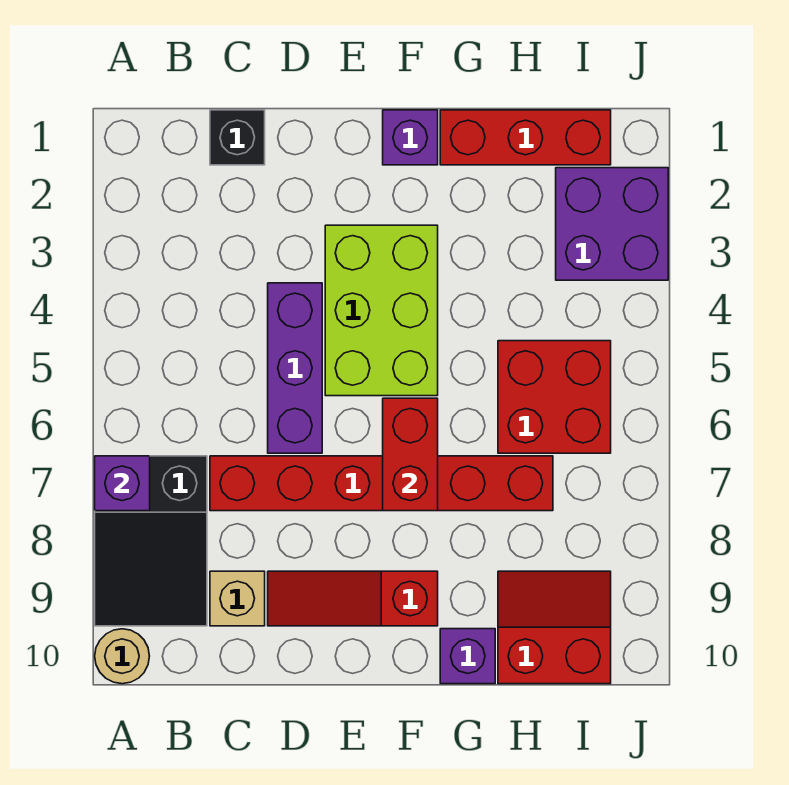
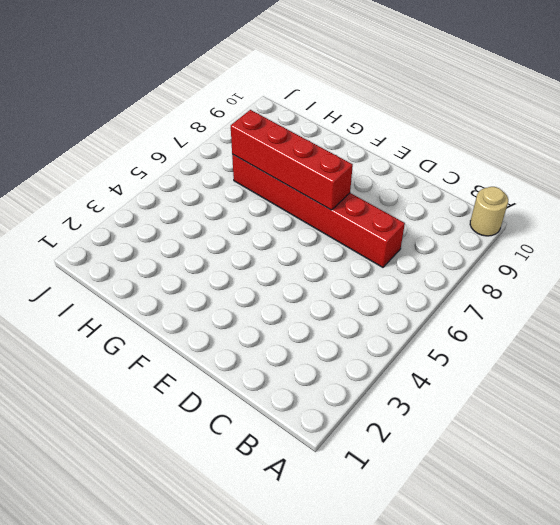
red brick E7:H7 level 2 -> red brick F6:F7 level 2
none -> black slope A7:B9 level 1 top 7
none -> black brick C1 level 1
none -> tan brick C9 level 1

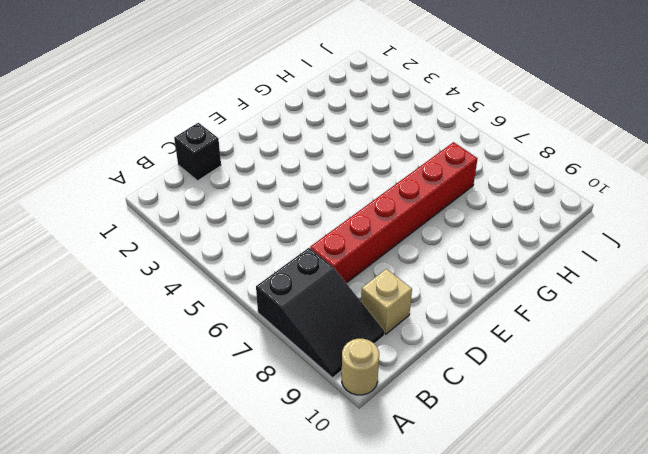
none -> purple brick D4:D6 level 1
none -> red slope D9:F9 level 1 top F
none -> lime brick E3:F5 level 1

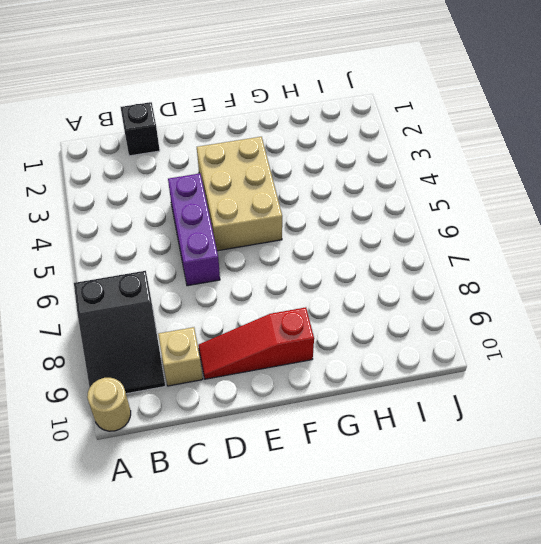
tan brick E3:F5 level 1 -> lime brick E3:F5 level 1
none -> red brick C7:H7 level 1
none -> purple brick F1 level 1
none -> red brick G1:I1 level 1

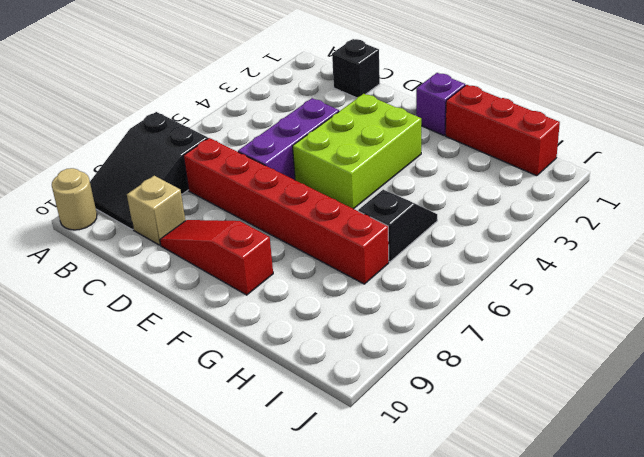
black slope H5:H6 level 1 top 6 -> red brick H5:I6 level 1
none -> purple brick G10 level 1
none -> red slope H9:I10 level 1 top 10
none -> purple brick I2:J3 level 1

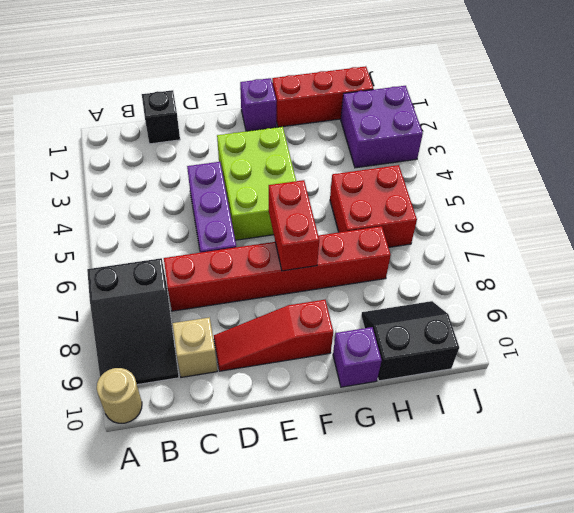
black slope H9:I10 level 1 top 10 -> red slope H9:I10 level 1 top 10
none -> purple brick A7 level 2

